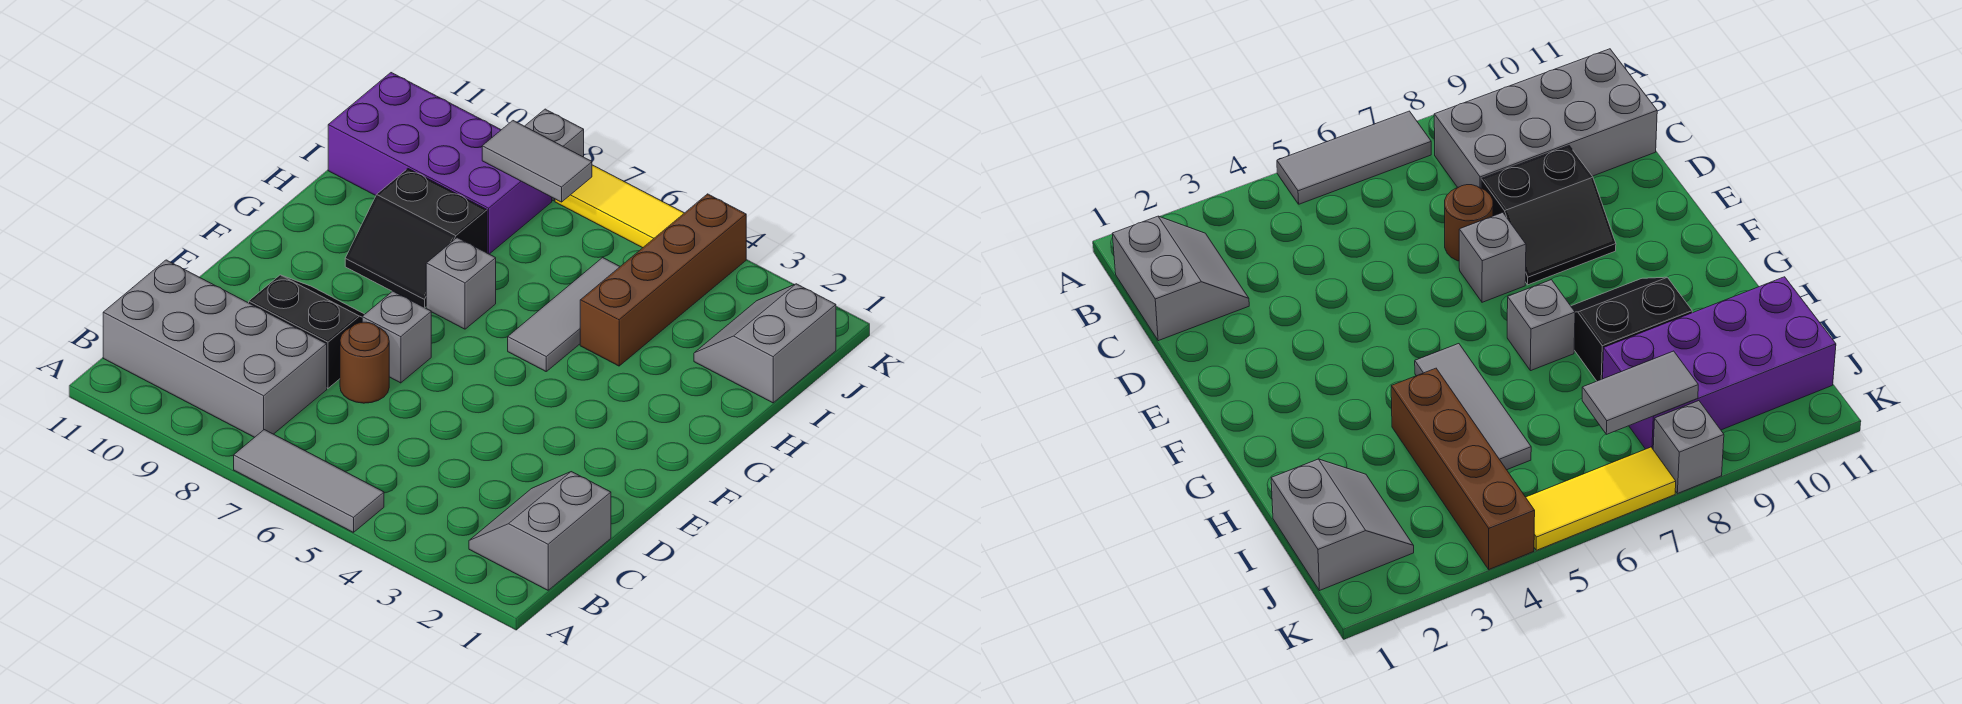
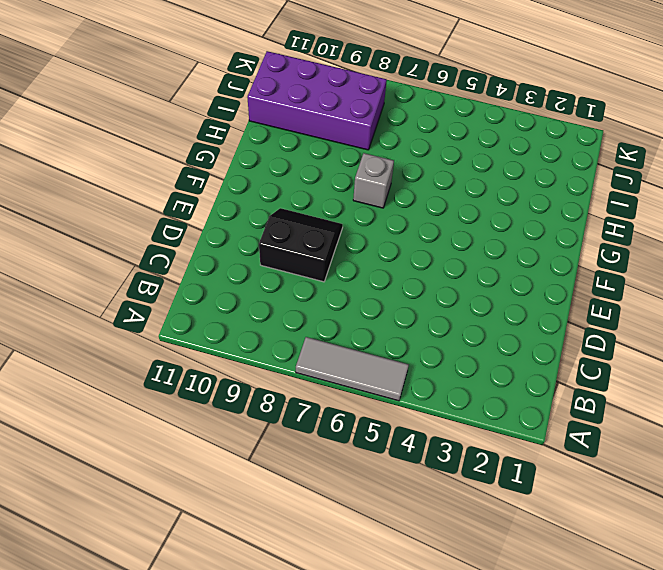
none -> grey slope B1:C2 level 1 top 1
none -> grey brick B8:C11 level 1
none -> brown round brick D7 level 1

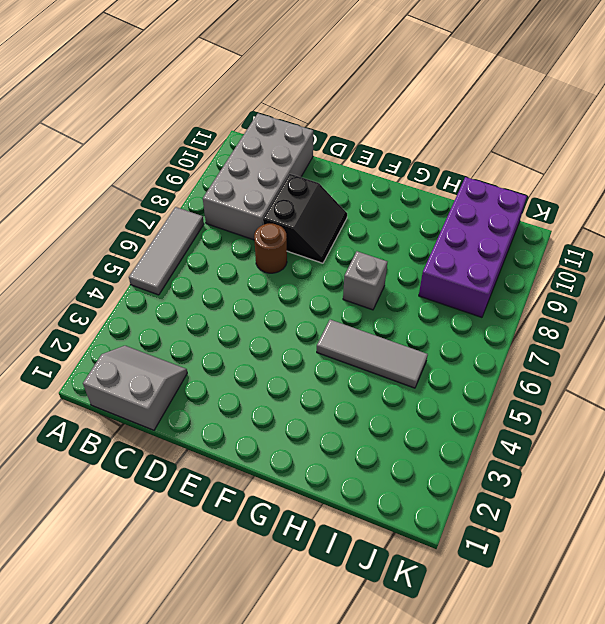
none -> grey brick E7 level 1
none -> black slope G8:H9 level 1 top H
none -> brown brick H4:K4 level 1

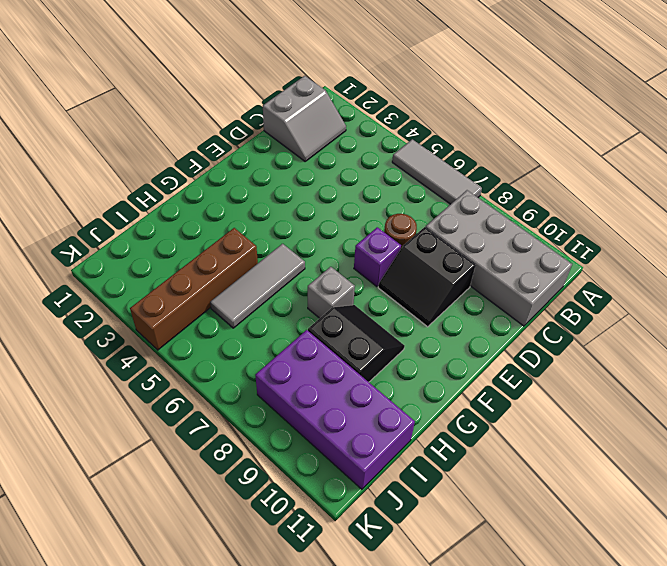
purple brick E7 level 1 -> grey brick E7 level 1
none -> grey slope I1:J2 level 1 top 1
none -> yellow tile K5:K7 level 1
none -> grey brick K8 level 1

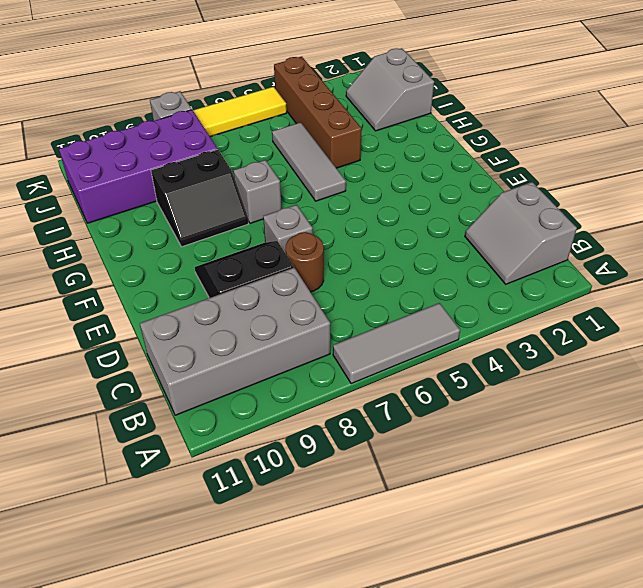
none -> grey tile J7:J8 level 2

